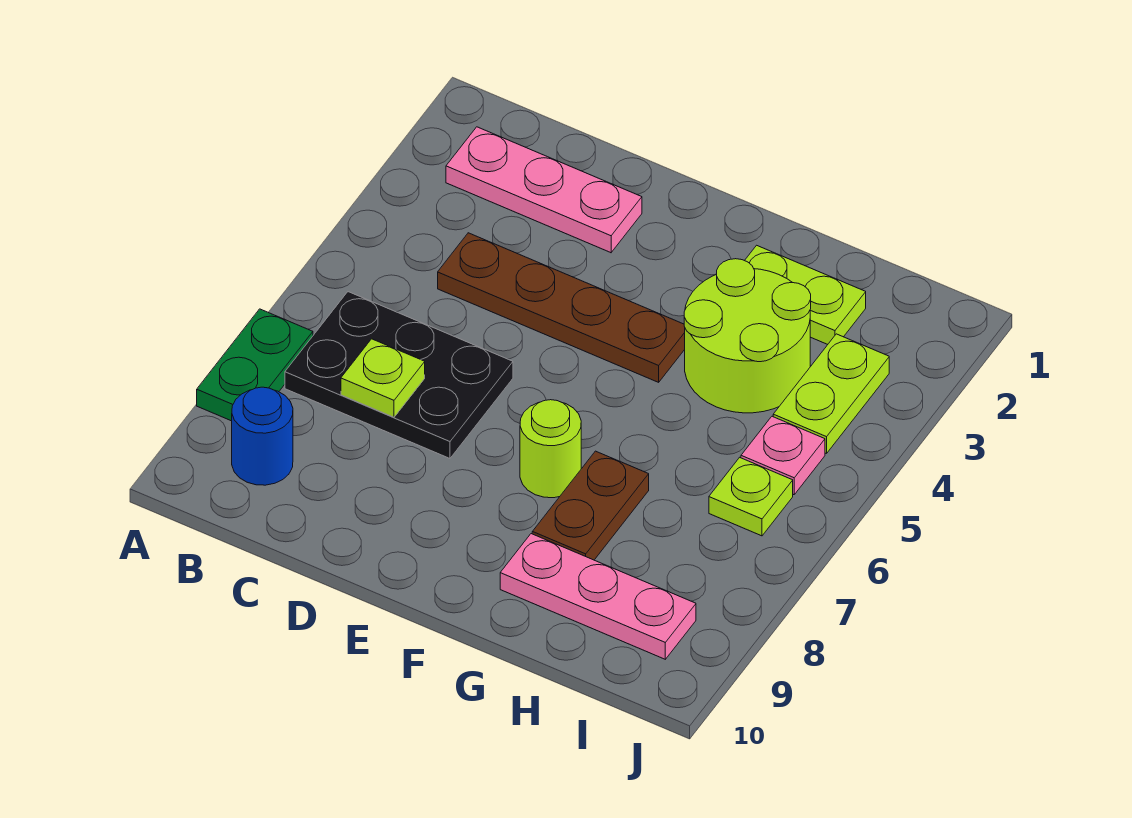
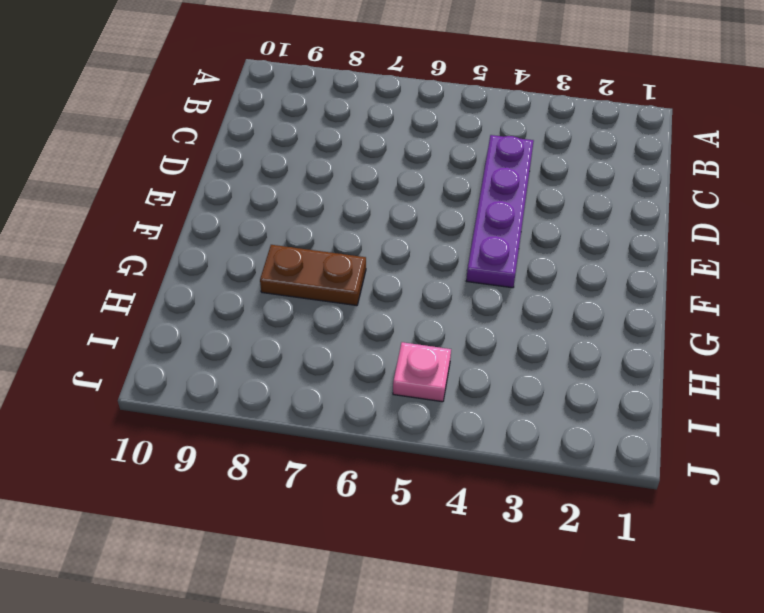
purple plate C4:F4 level 1 -> brown plate C4:F4 level 1
none -> green plate A7:A8 level 1
none -> pink plate B2:D2 level 1
none -> black plate B6:D7 level 1

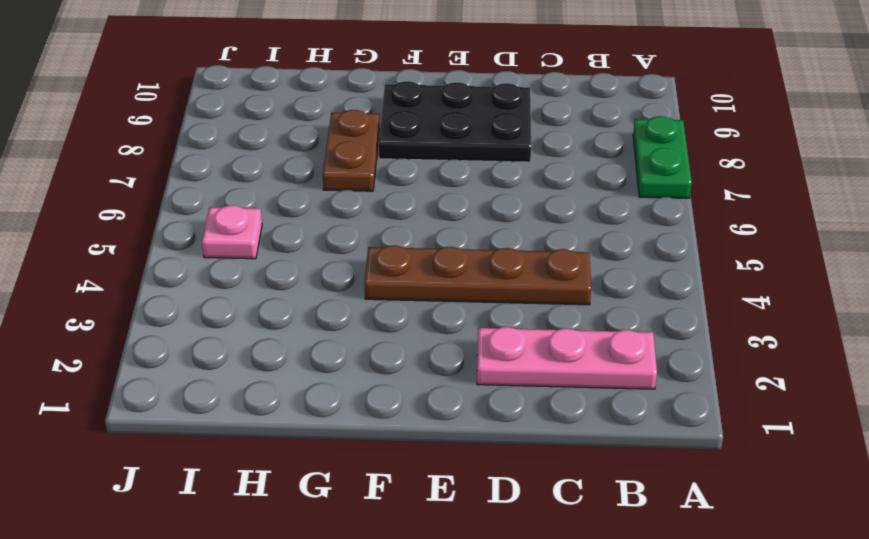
black plate D8:F9 level 1 -> black plate B6:D7 level 1
none -> blue round brick B9 level 1
none -> lime round brick F7 level 1
none -> lime plate G2:H2 level 1

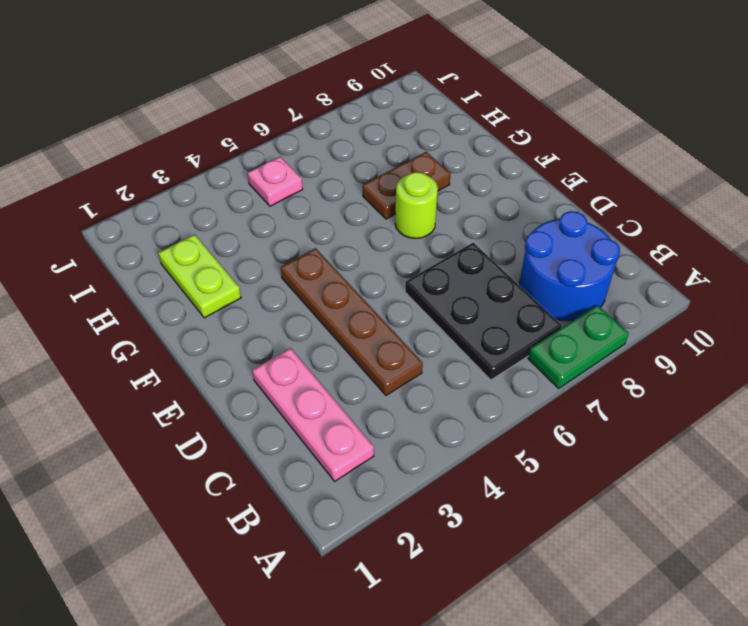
blue round brick B8:C9 level 1 -> blue round brick B9 level 1
none -> lime round brick G3:H4 level 1
none -> pink plate G9:I9 level 1
none -> lime plate I3:I4 level 1

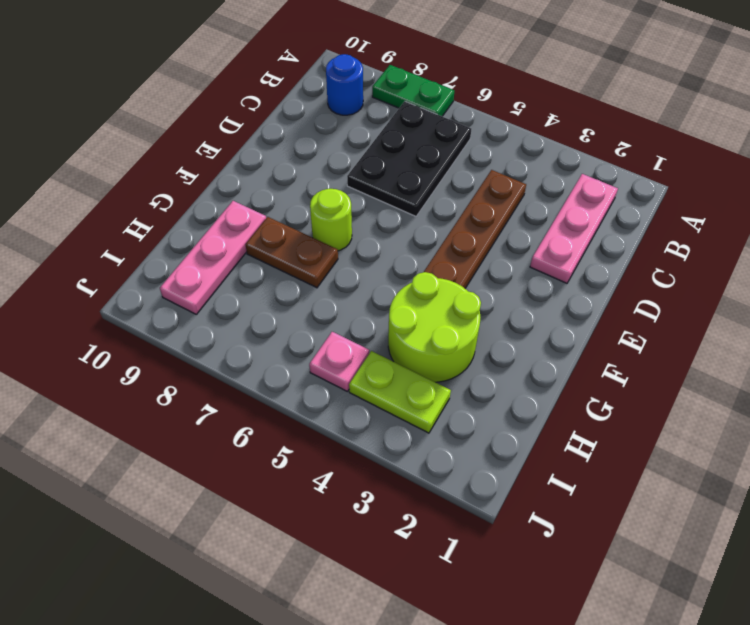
none -> lime plate G2:H2 level 1
none -> lime plate I6 level 1
none -> lime plate C7 level 2

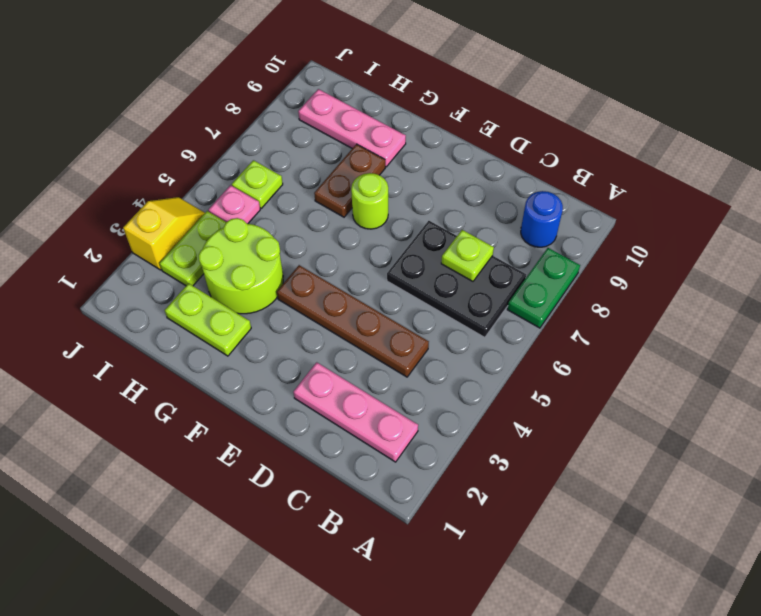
yellow slope J3:J4 level 1 top 3 -> none

